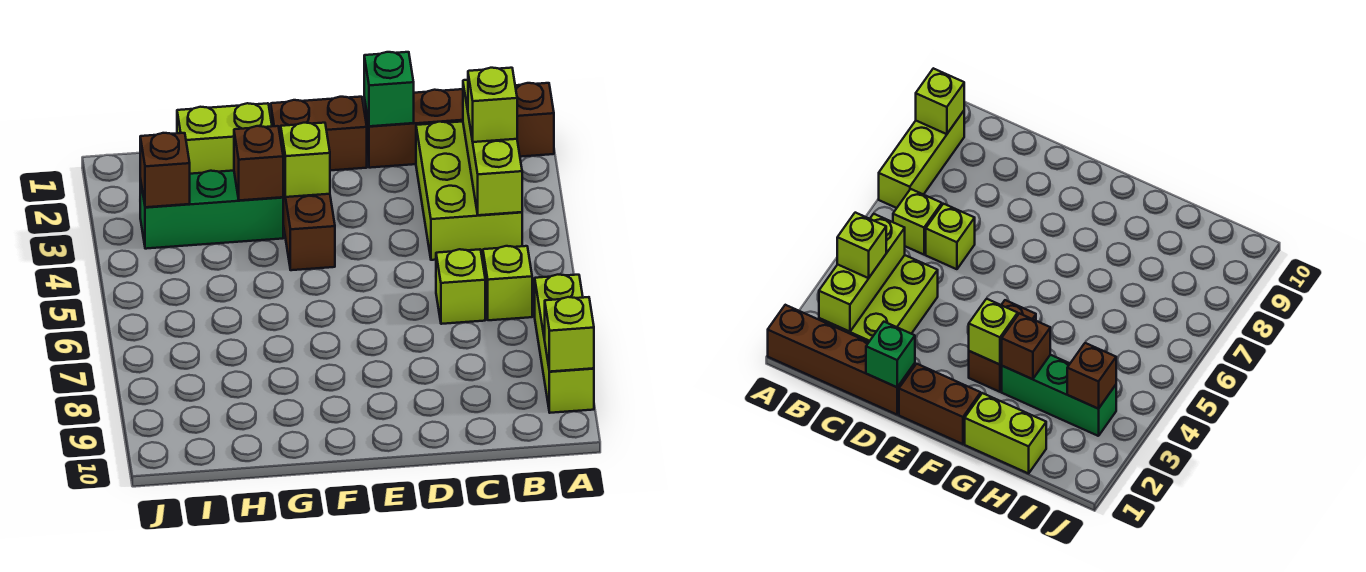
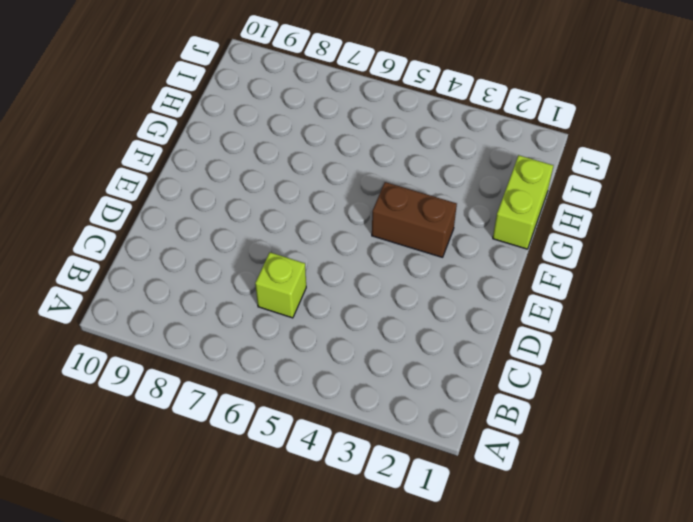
none -> brown brick A1:D1 level 1
none -> lime brick A7:A9 level 1
none -> lime brick B2:C4 level 1

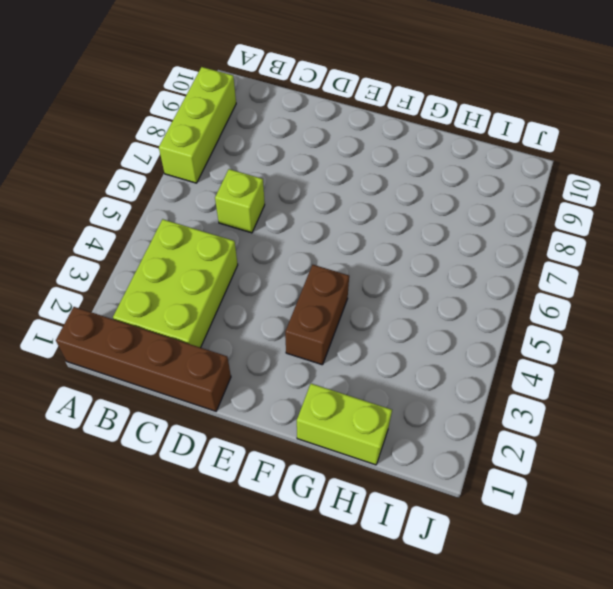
none -> lime brick B6 level 1
none -> brown brick E1:F1 level 1
none -> green brick G3:I3 level 1

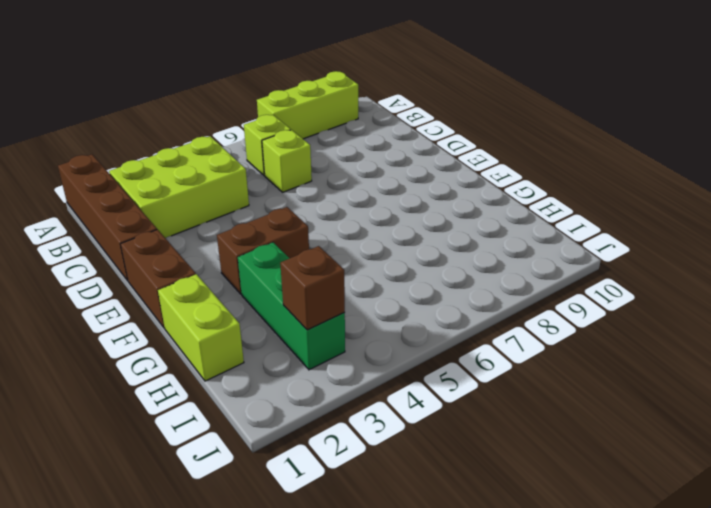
none -> lime brick A9 level 2
none -> lime brick B2:B4 level 2
none -> green brick D1 level 2

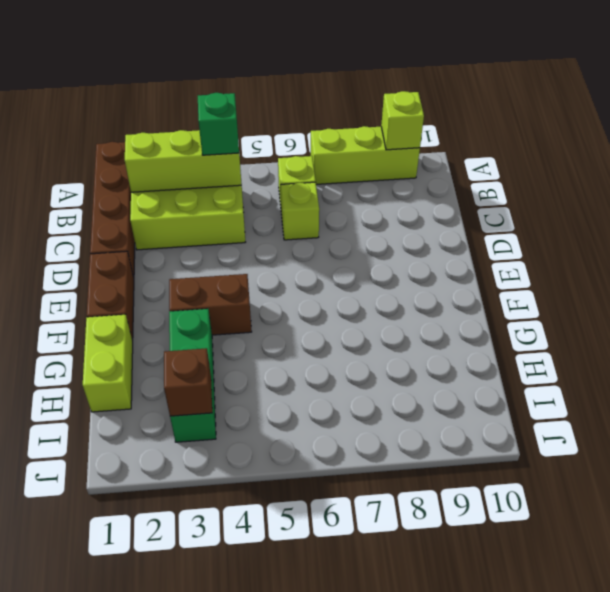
green brick B4 level 3 -> green brick D1 level 2
none -> lime brick F3 level 2
none -> brown brick G3 level 2
none -> lime brick B3 level 3

